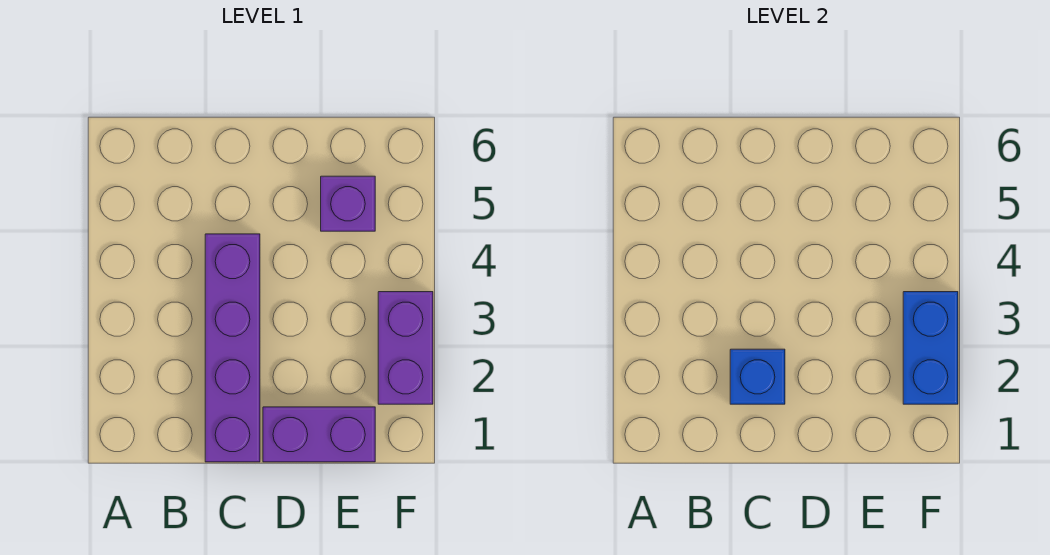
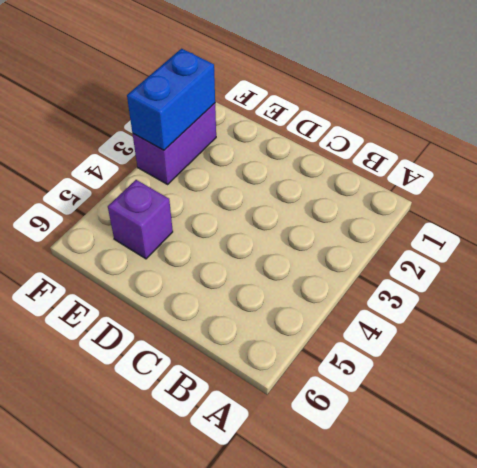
none -> purple brick C1:C4 level 1
none -> purple brick D1:E1 level 1

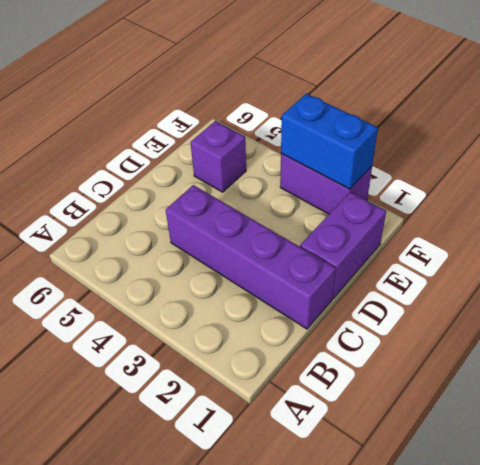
none -> blue brick C2 level 2

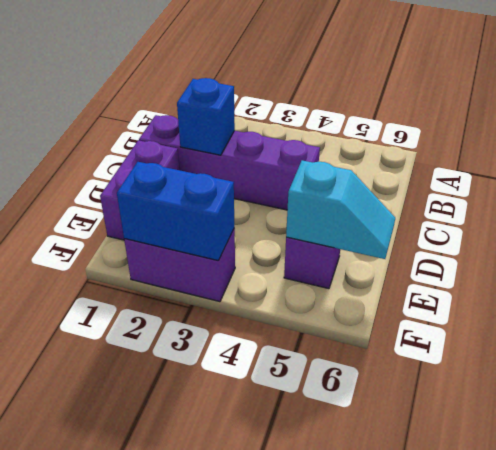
cyan slope E5:E6 level 2 top 5 -> none

